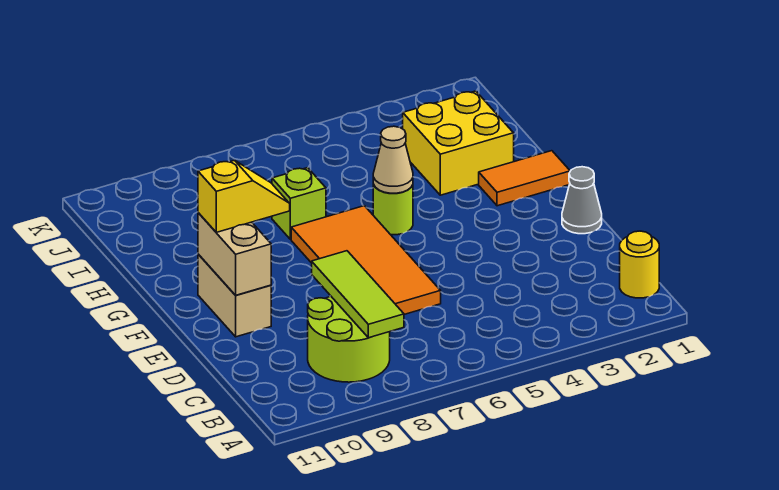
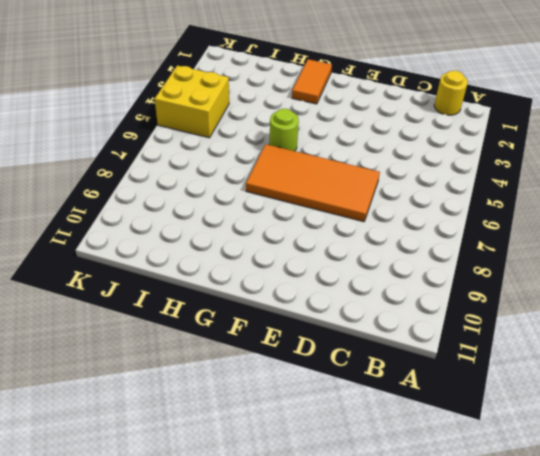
yellow brick J4:K5 level 1 -> yellow brick H2:I3 level 1
none -> lime round brick B8:C9 level 1
none -> grey cone E1 level 1
none -> tan brick E10:F10 level 1

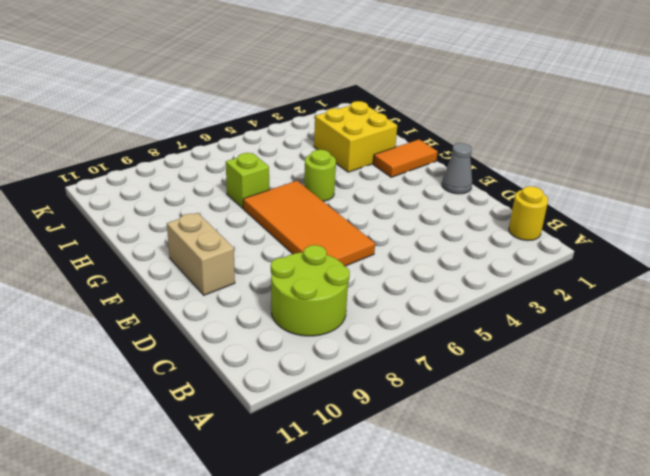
none -> lime tile B8:D8 level 2
none -> tan brick E10:F10 level 2
none -> tan cone G5 level 2

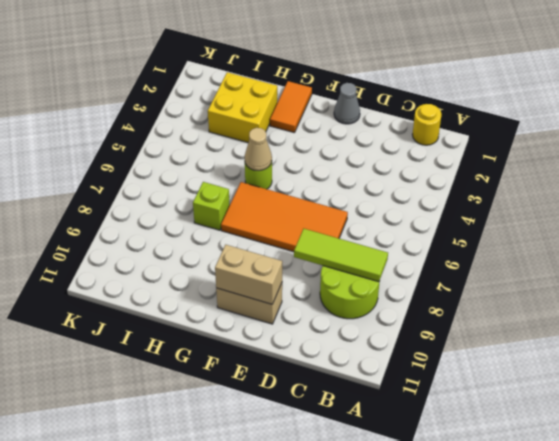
none -> yellow slope F9:F10 level 3 top 10

